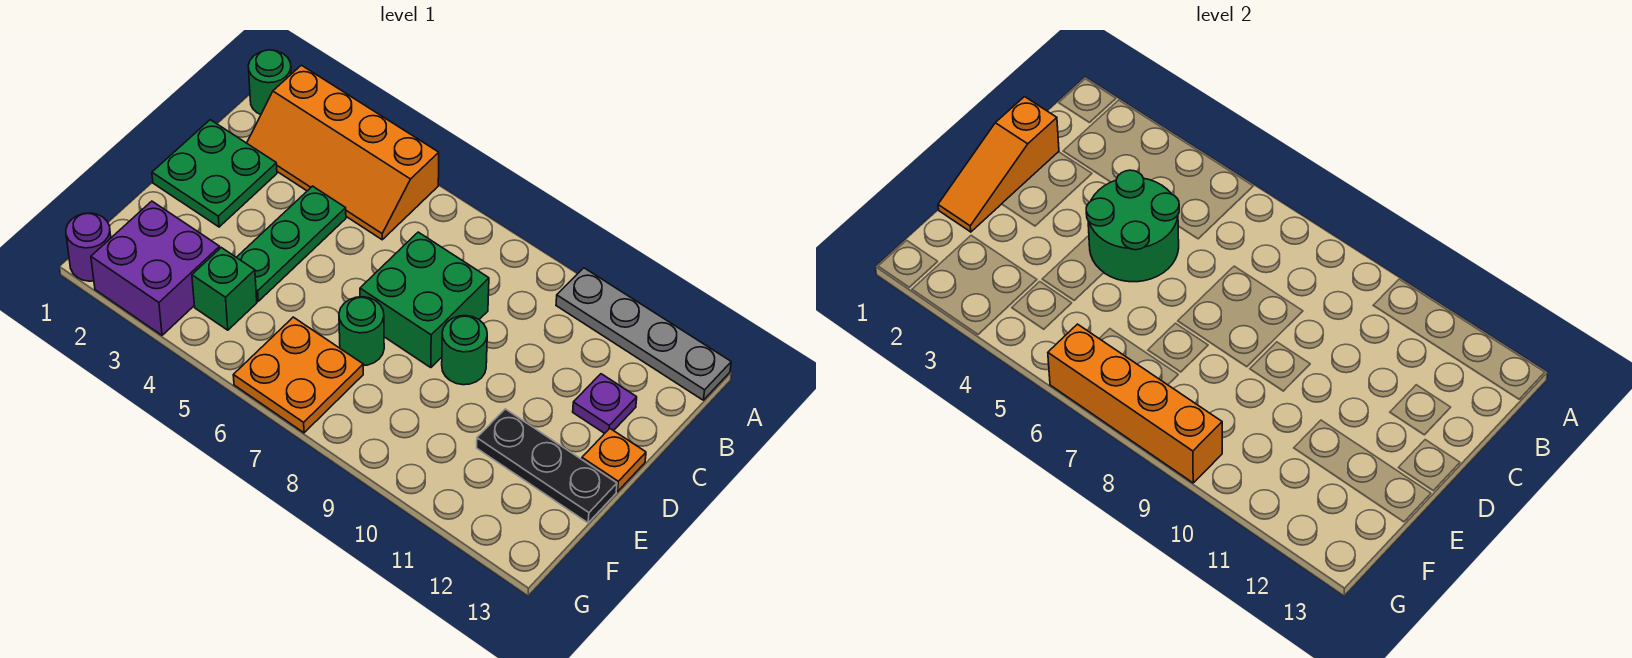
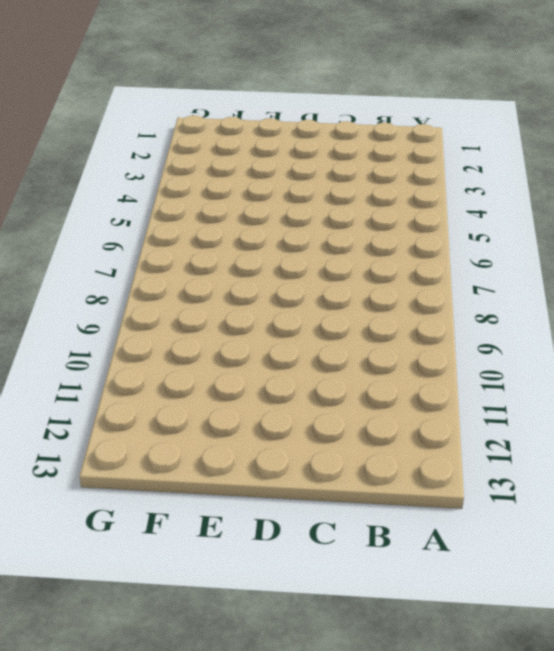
none -> green round brick A1 level 1
none -> orange slope A2:B5 level 1 top A
none -> grey plate A10:A13 level 1

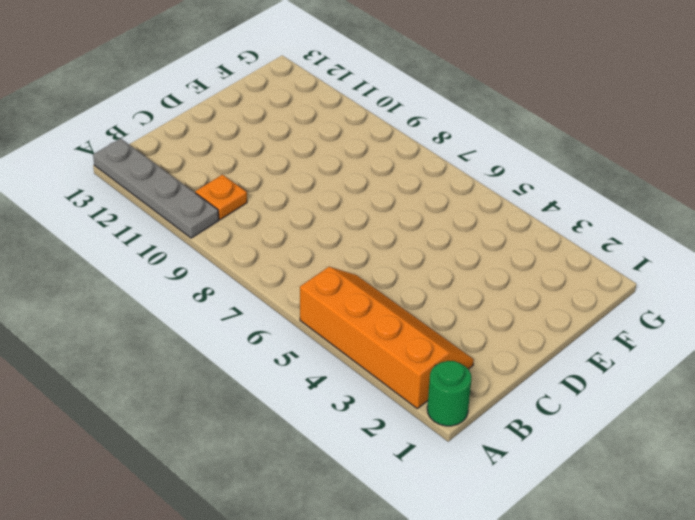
orange plate B10 level 1 -> orange plate D13 level 1
none -> green plate C1:D2 level 1
none -> green plate C4:E4 level 1
none -> green brick C7:D8 level 1

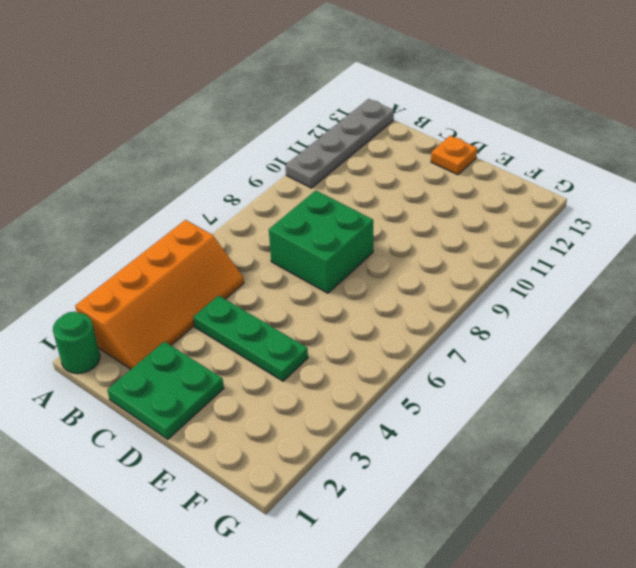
none -> purple plate C12 level 1
none -> green round brick D9 level 1
none -> green round brick E7 level 1

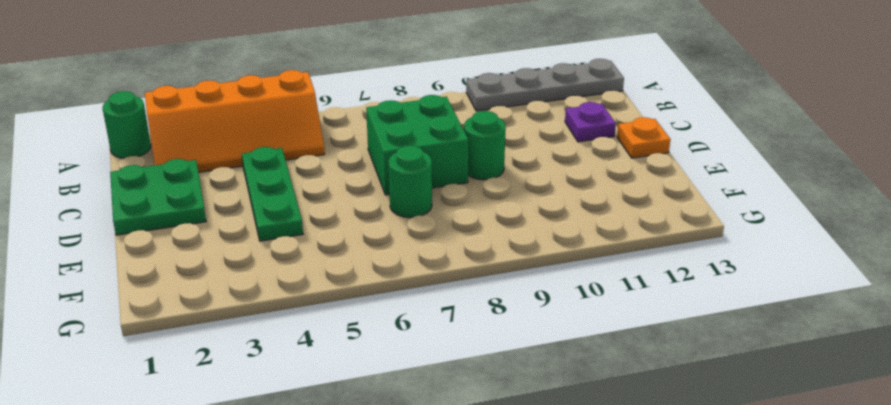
none -> black plate E11:E13 level 1
none -> purple brick F2:G3 level 1
none -> green brick F4 level 1

